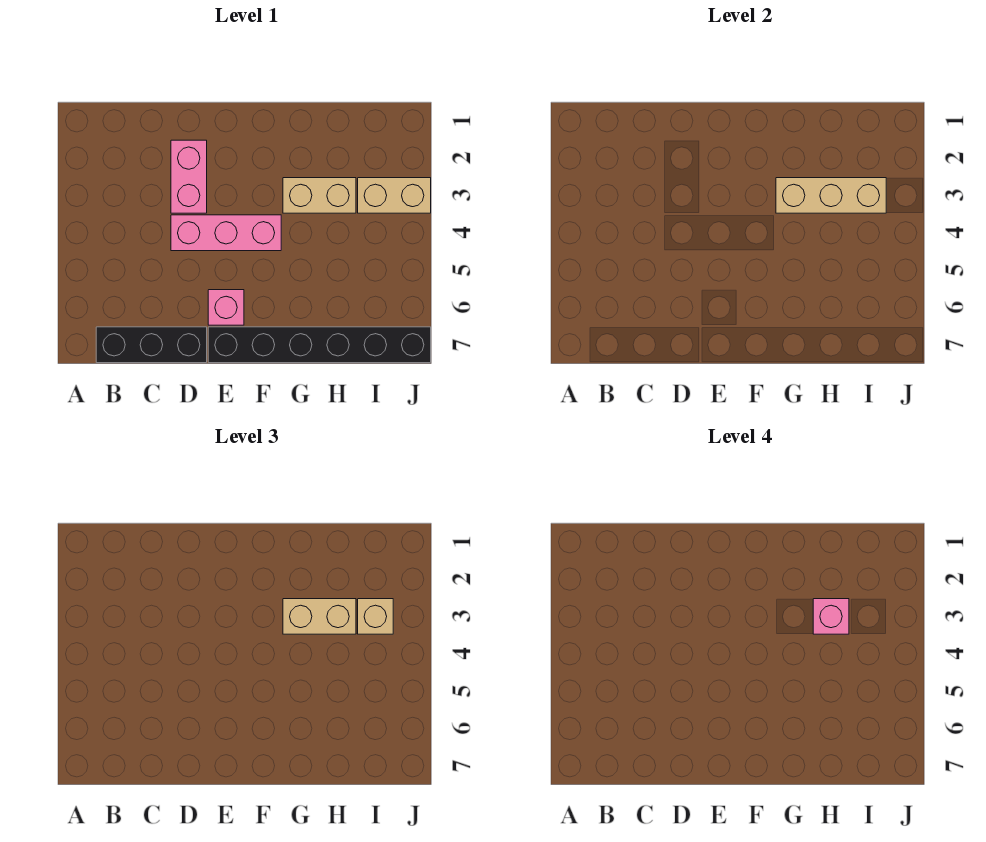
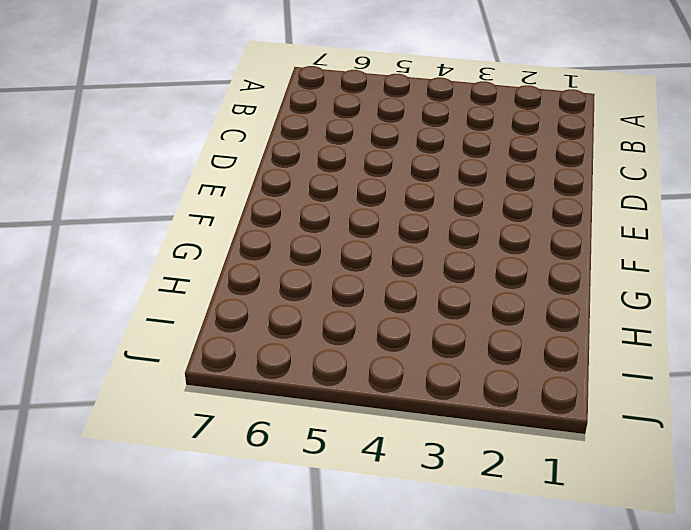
none -> black brick B7:D7 level 1
none -> pink brick D2:D3 level 1

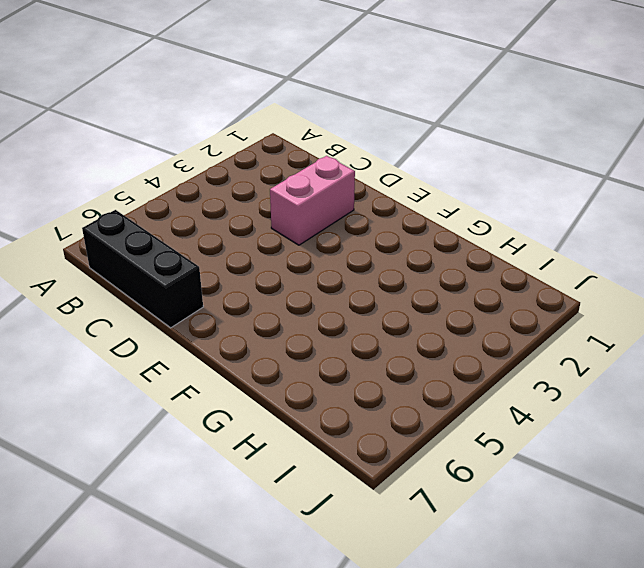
none -> pink brick D4:F4 level 1
none -> pink brick E6 level 1

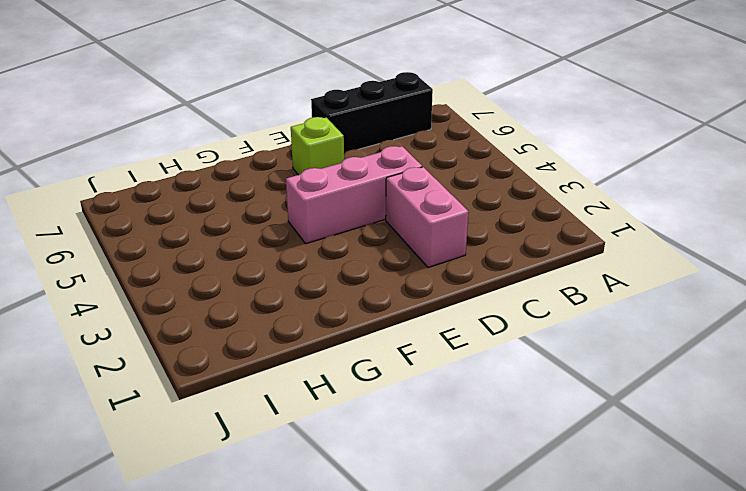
lime brick E6 level 1 -> pink brick E6 level 1
none -> black brick E7:J7 level 1
none -> tan brick G3:H3 level 1

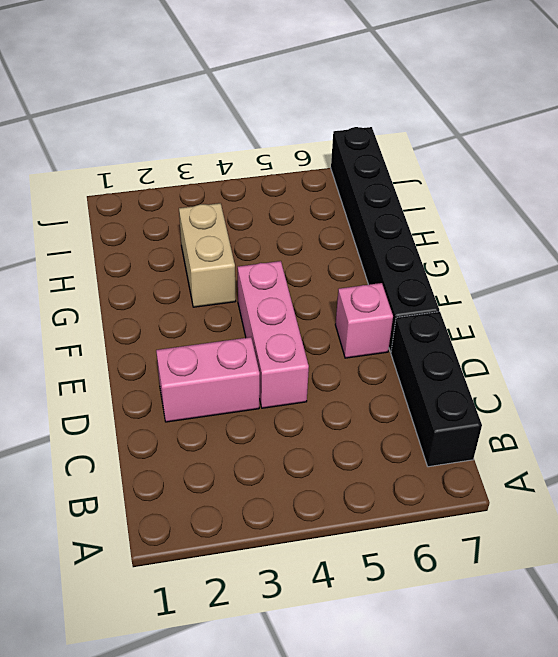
none -> tan brick I3:J3 level 1
none -> tan brick G3:I3 level 2

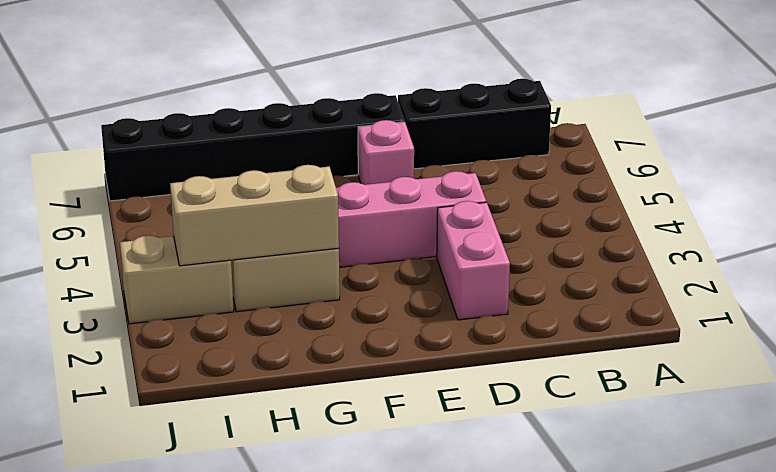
none -> tan brick G3:H3 level 3
none -> tan brick I3 level 3

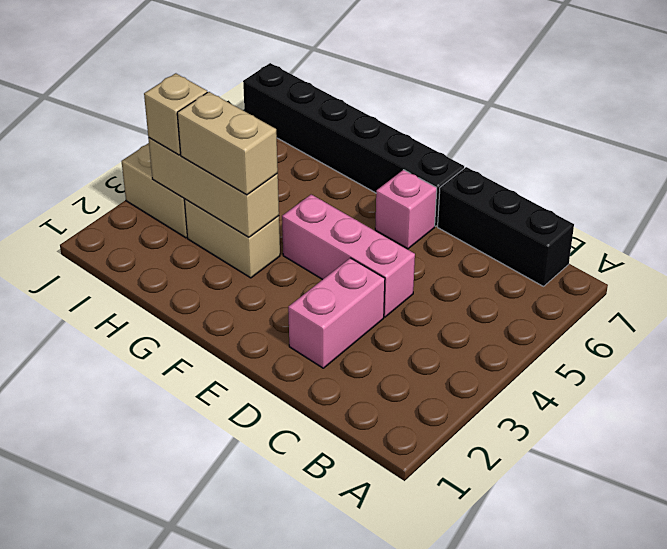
none -> pink brick H3 level 4

